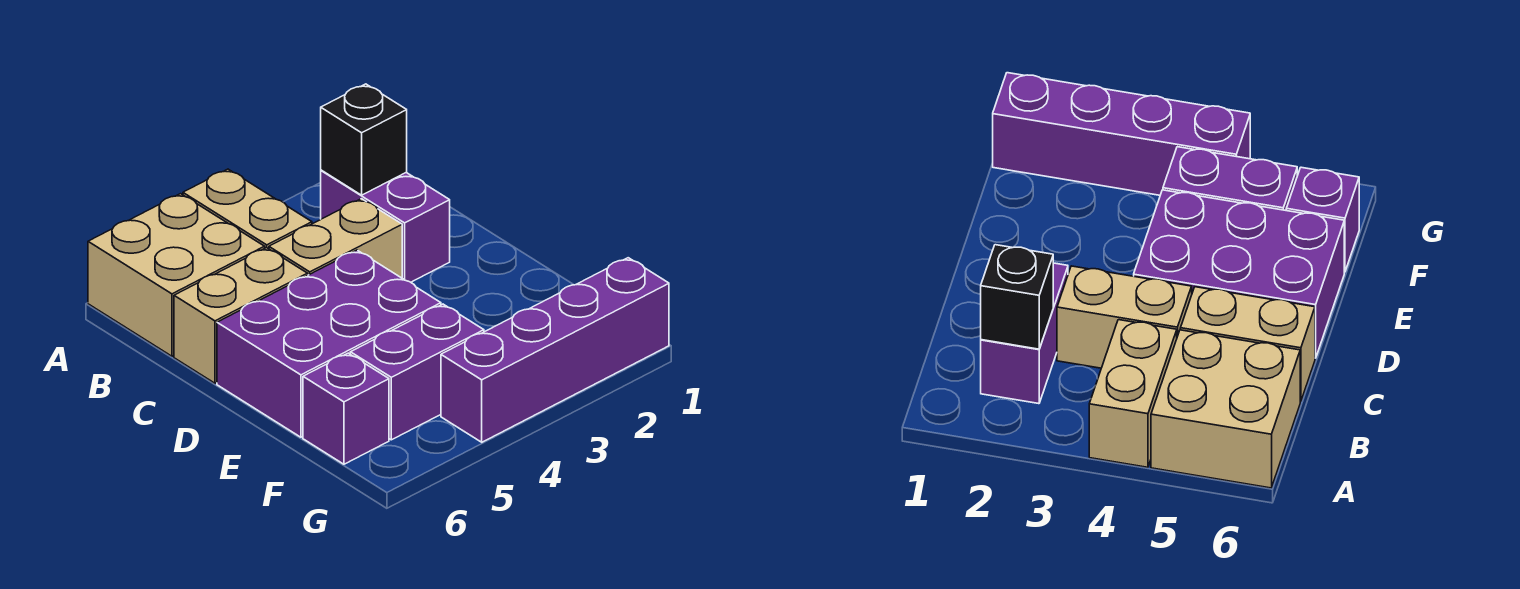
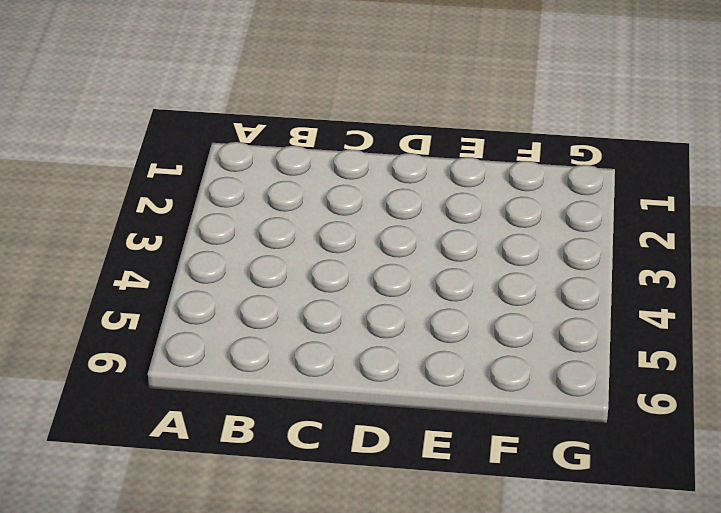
none -> tan brick A4:B4 level 1
none -> tan brick A5:B6 level 1

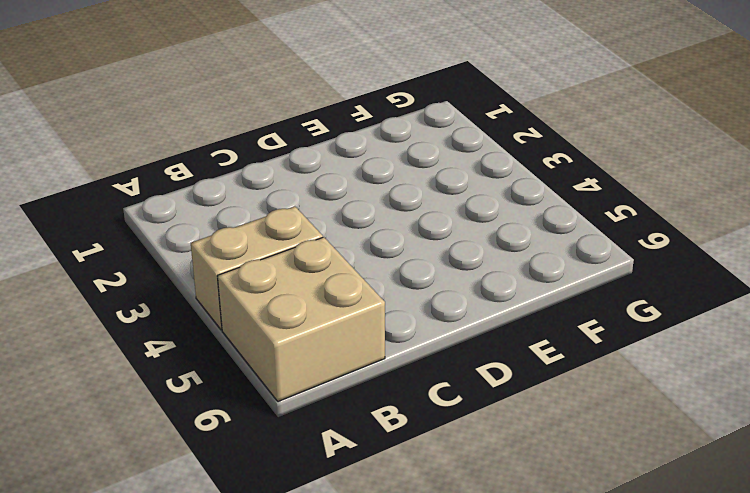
none -> purple brick B2:C2 level 1
none -> tan brick C3:C4 level 1

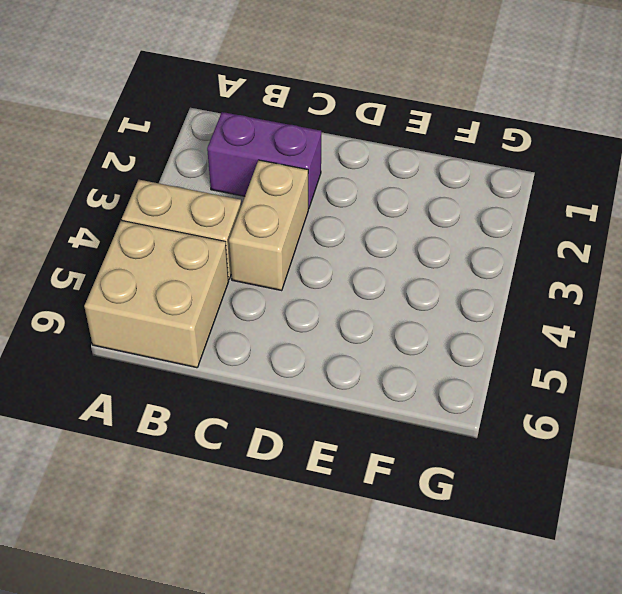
none -> tan brick C5:C6 level 1
none -> purple brick D4:E6 level 1

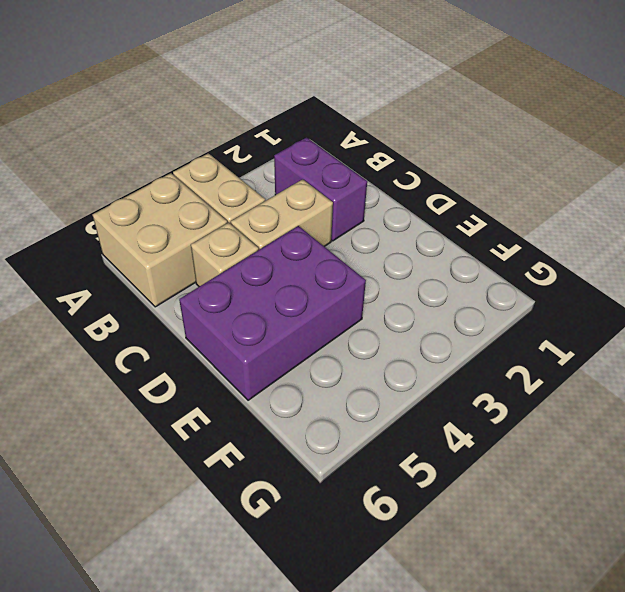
tan brick C5 level 1 -> tan brick C5:C6 level 1
none -> purple brick F4:F5 level 1
none -> purple brick F6 level 1

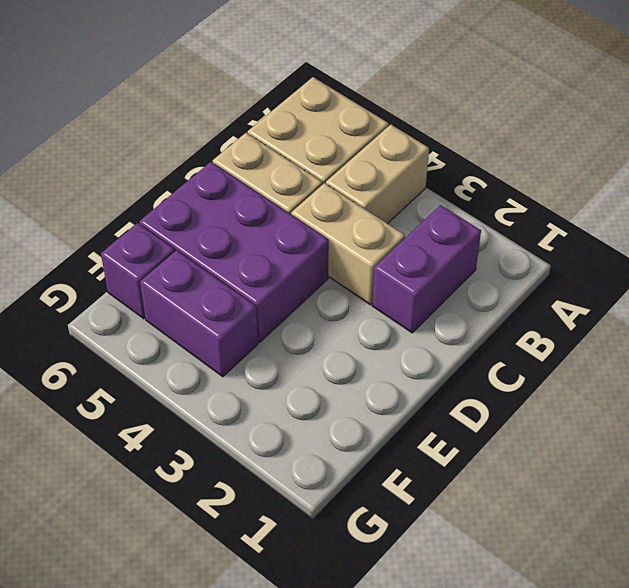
none -> purple brick G1:G4 level 1
none -> black brick B2 level 2

